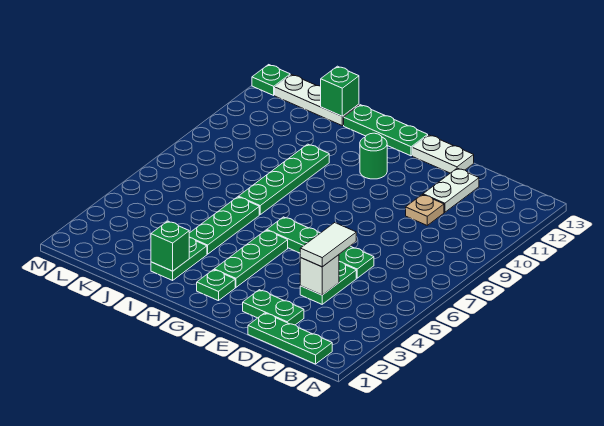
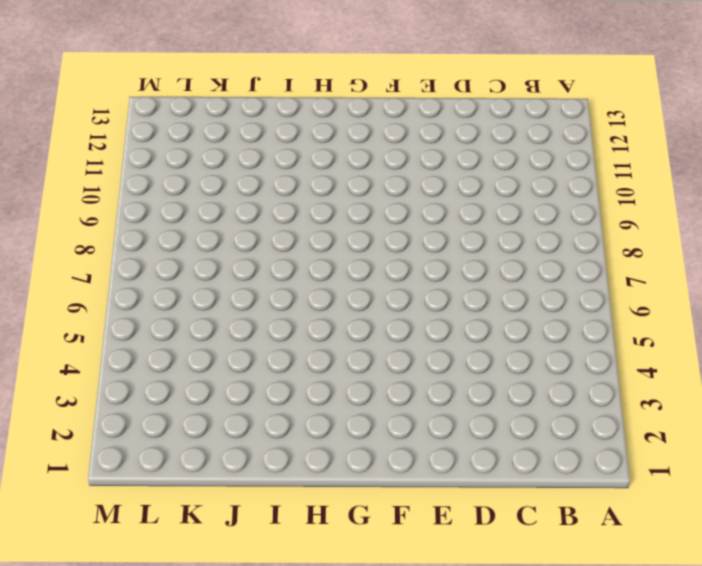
none -> green plate B1:D1 level 1
none -> green plate D2:E2 level 1
none -> green plate D4:D5 level 1

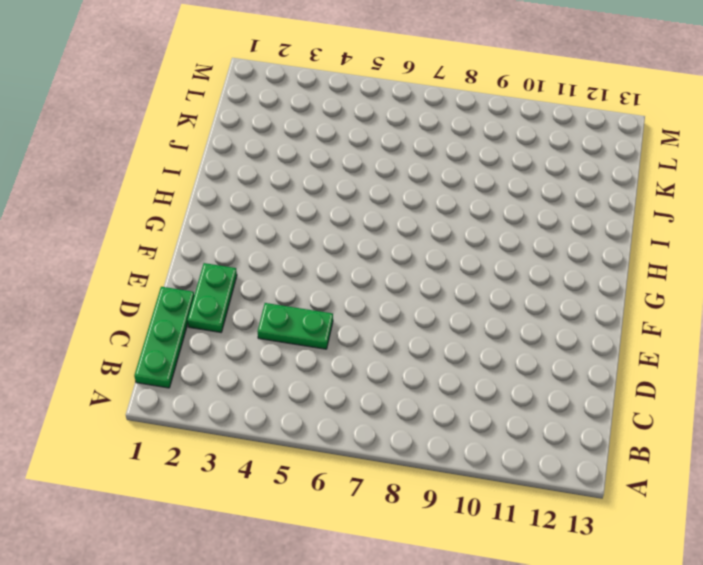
none -> green plate D6:G6 level 1
none -> tan plate D10 level 1
none -> white plate D11:D12 level 1

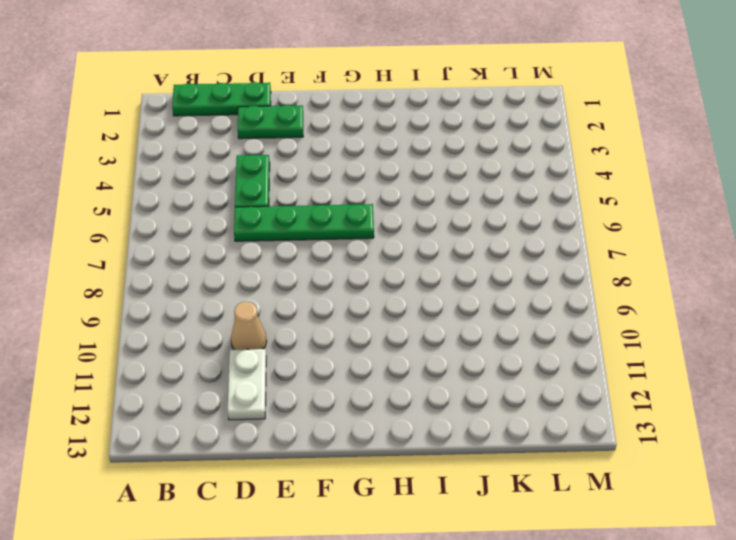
tan cone D10 level 1 -> tan plate D10 level 1
none -> white plate E13:F13 level 1
none -> green plate G2 level 1
none -> green plate G3:G5 level 1

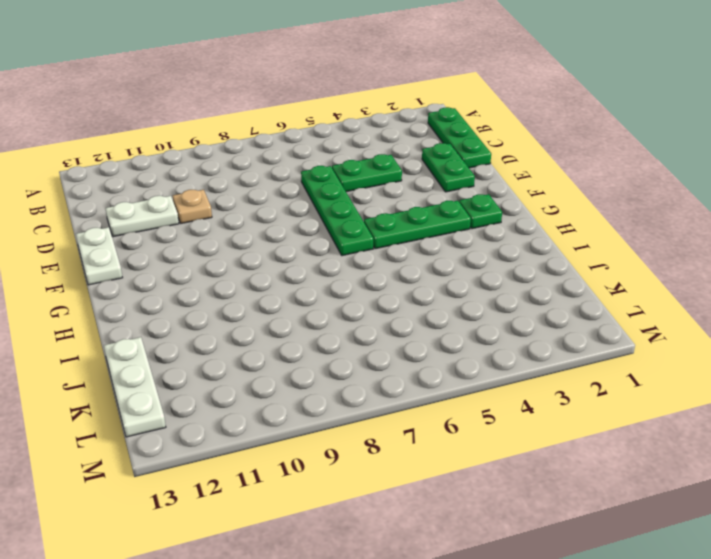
none -> green round brick G11 level 1
none -> green plate G13:I13 level 1
none -> green plate I2:I3 level 1

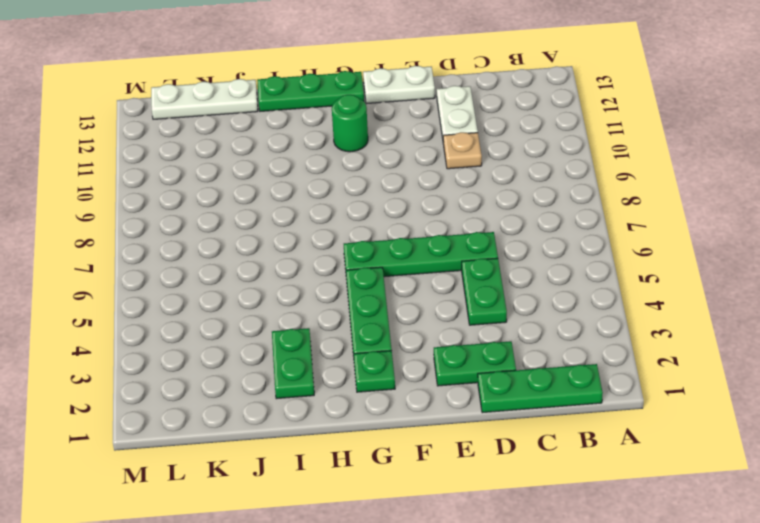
none -> green plate I4:I6 level 1
none -> green plate I7:I10 level 1
none -> green plate M13 level 1

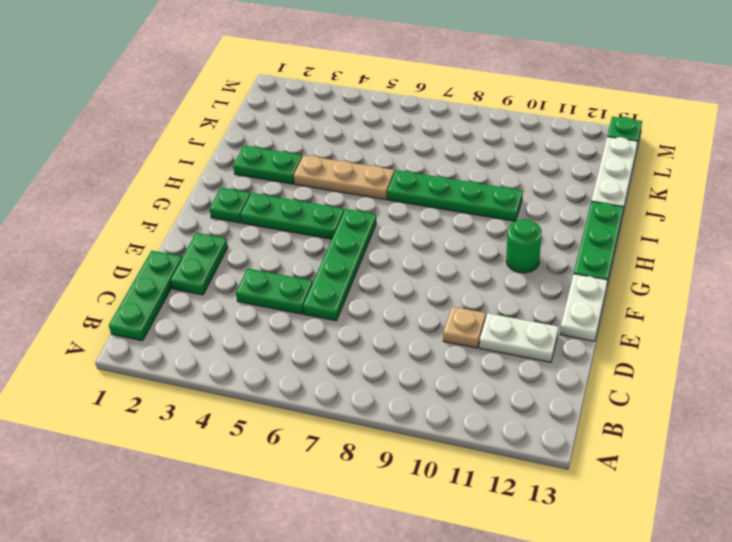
tan plate I4:I6 level 1 -> green plate I4:I6 level 1
none -> white brick D4 level 2
none -> green brick I2 level 2
none -> green brick J13 level 2

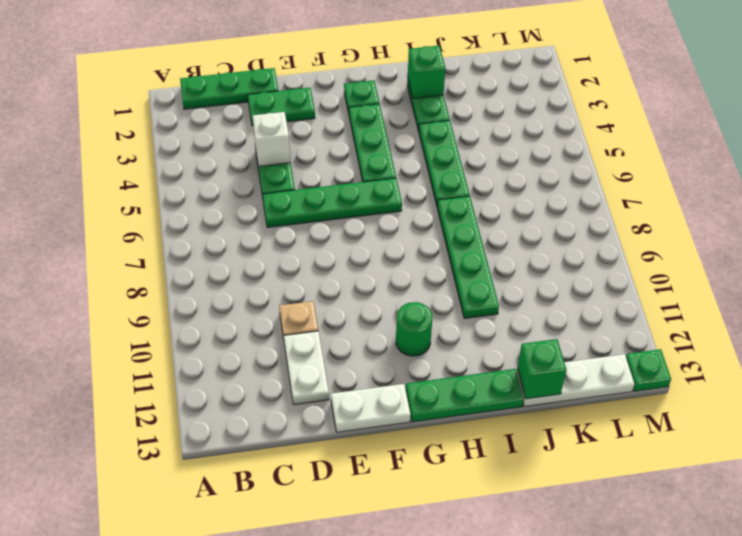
none -> white tile D4:D5 level 3

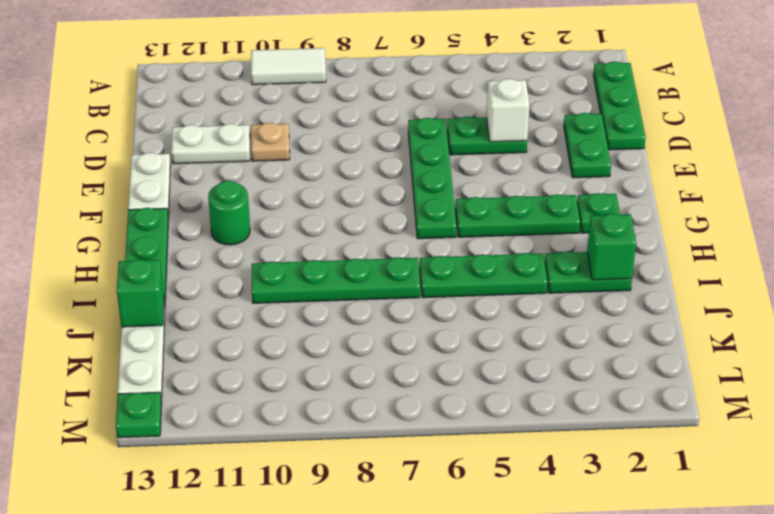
white tile A9:A10 level 1 -> white tile D4:D5 level 3

